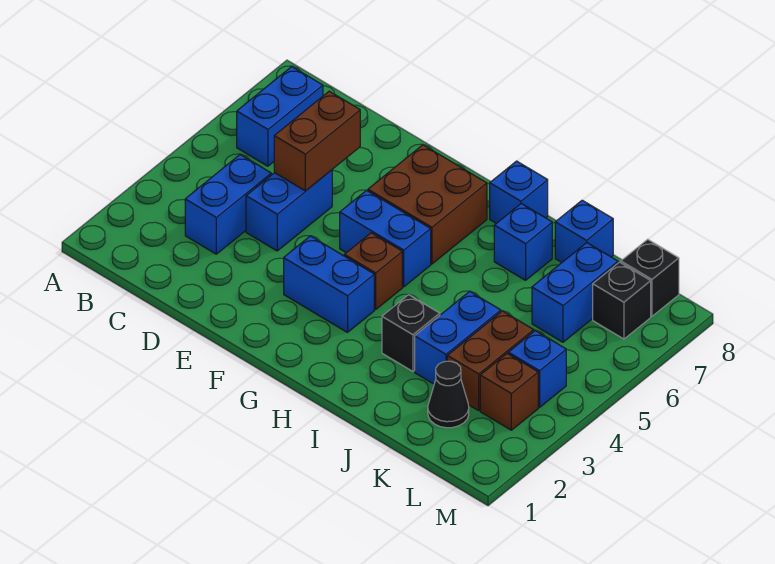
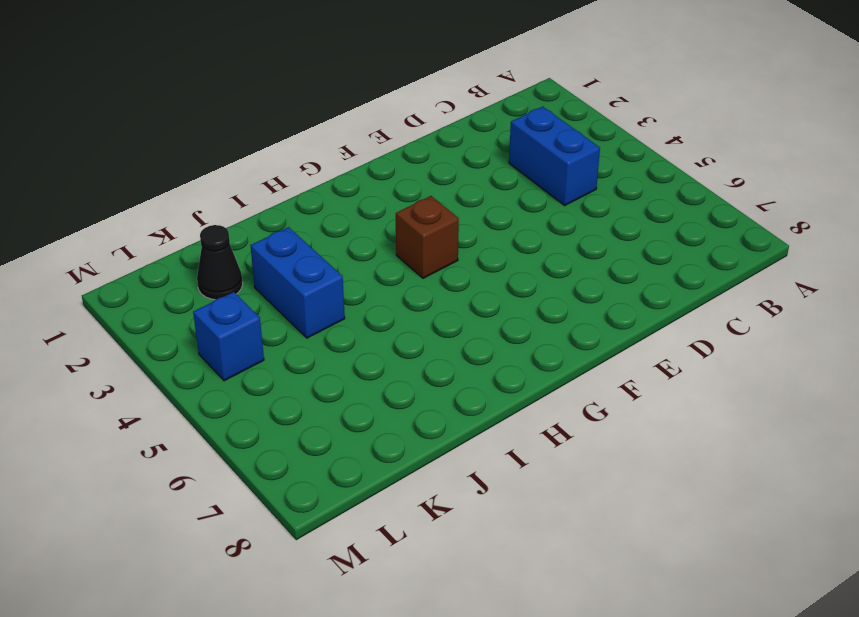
none -> blue brick B6:B7 level 1
none -> blue brick D4:D5 level 1
none -> blue brick F3:G3 level 1

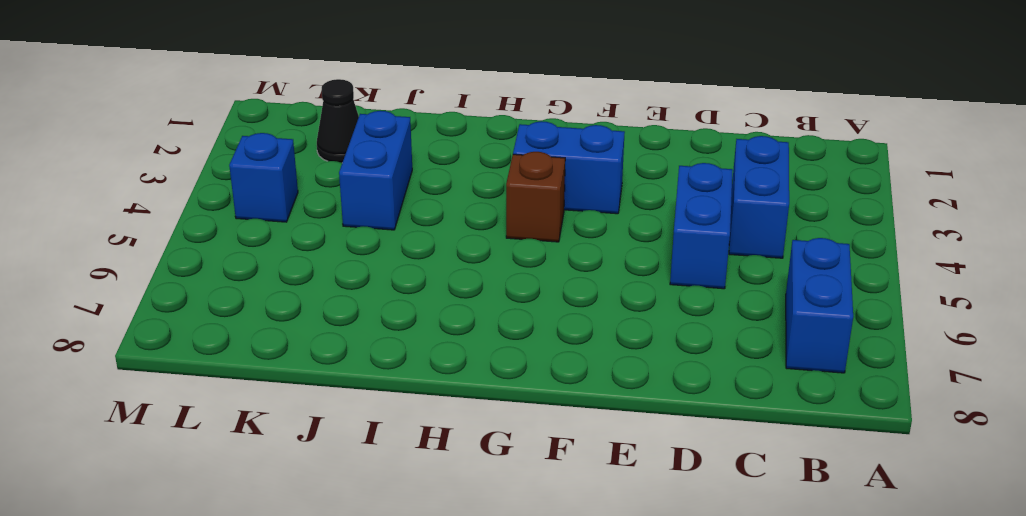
none -> blue brick F5:G5 level 1
none -> brown brick F6:G7 level 1
none -> blue brick H8 level 1

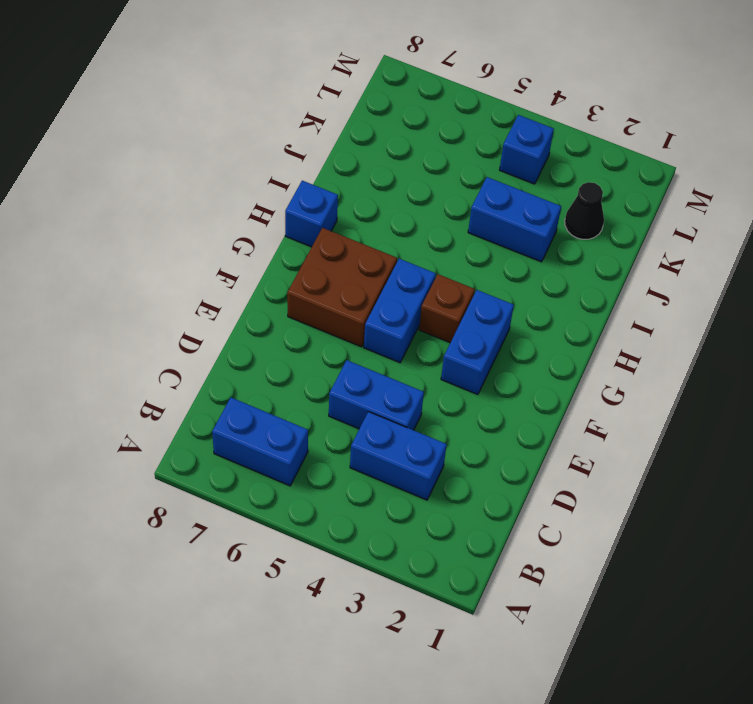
none -> black brick I3 level 1
none -> blue brick I7 level 1
none -> blue brick J8 level 1

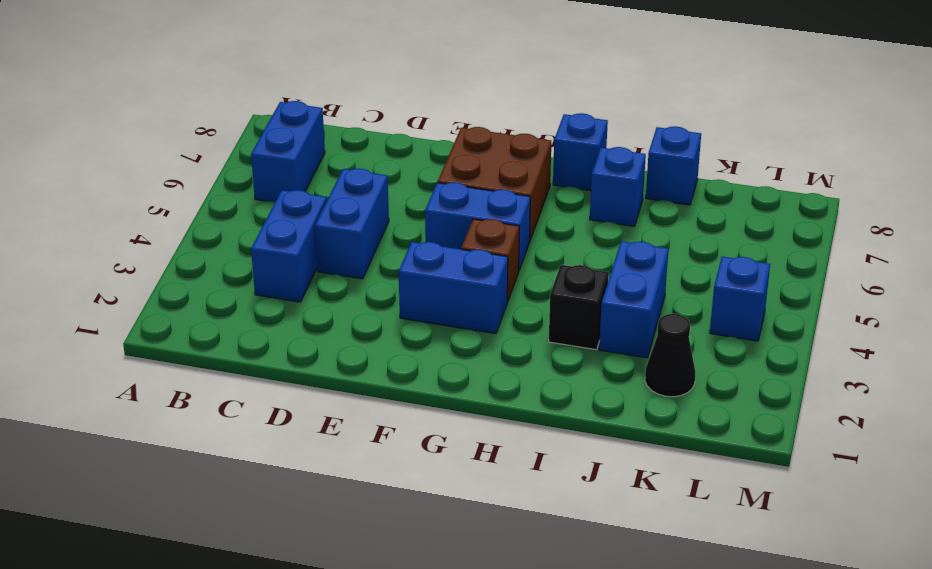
none -> brown brick K3:K4 level 1
none -> blue brick K6:K7 level 1
none -> brown brick L3 level 1

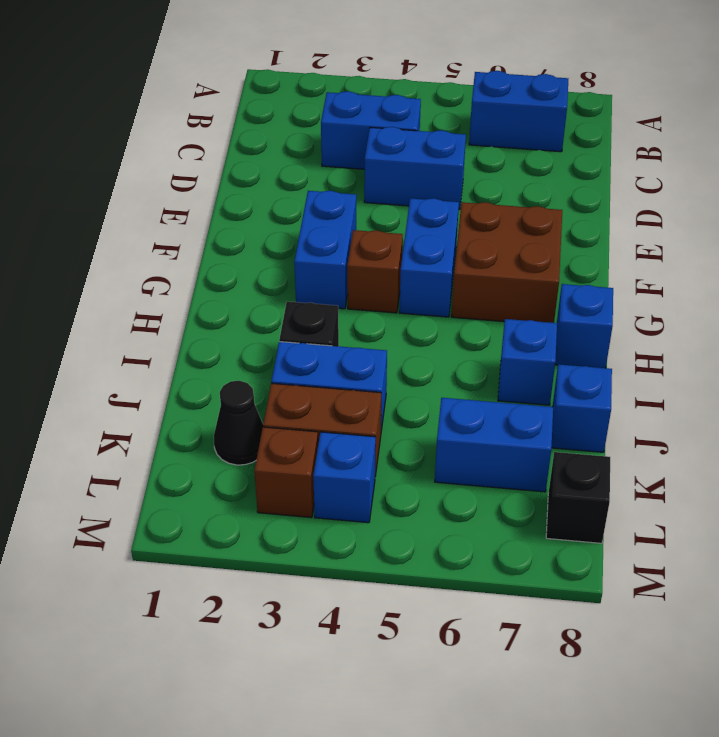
none -> black brick L7 level 1
none -> brown brick D5:D6 level 2

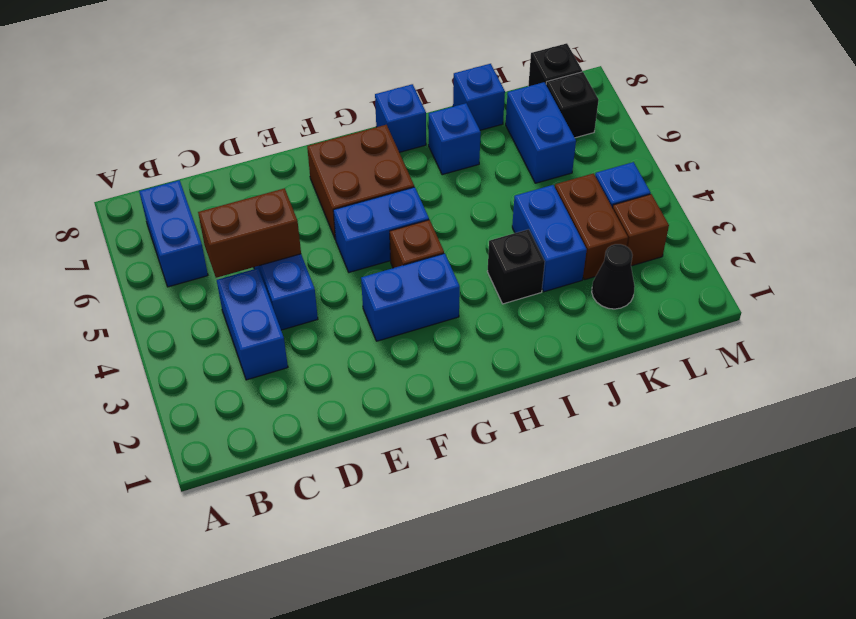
brown brick C5:D5 level 2 -> brown brick D5:D6 level 2

